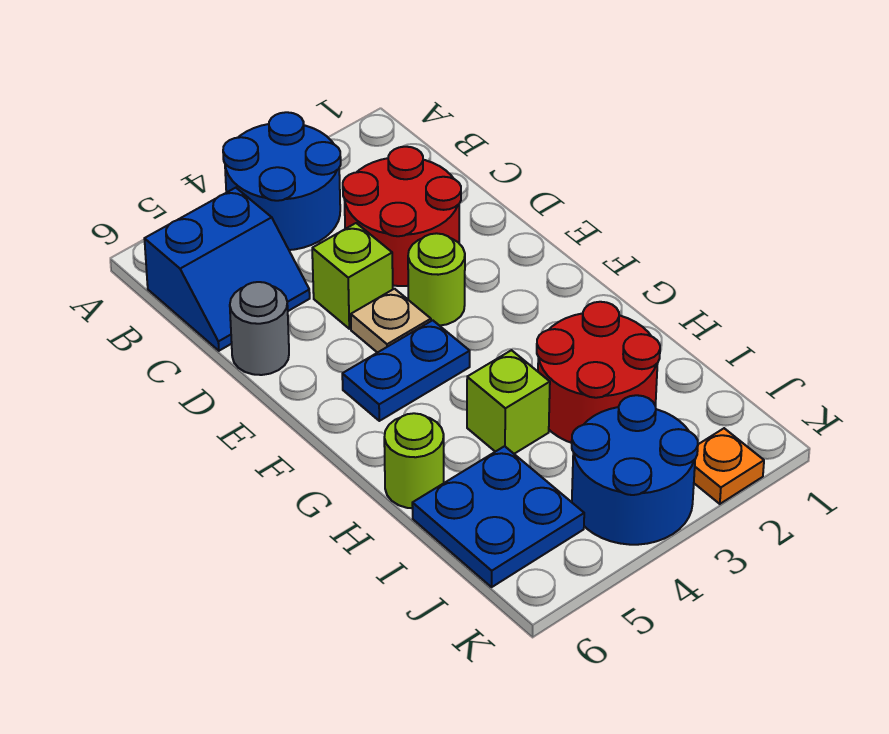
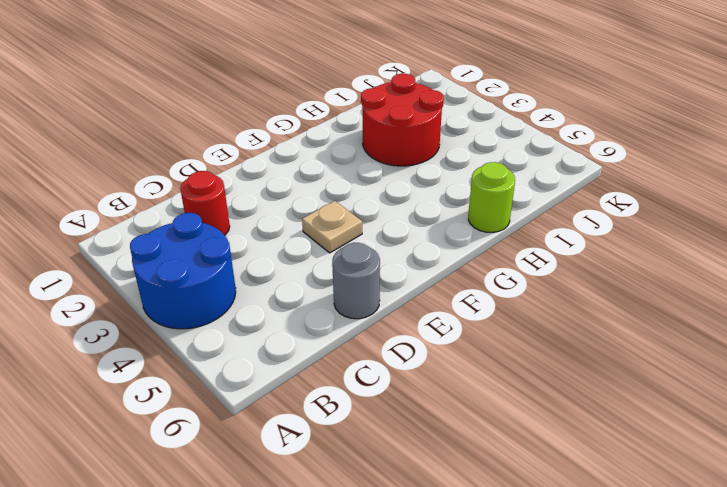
red round brick C2 level 1 -> red round brick C2:D3 level 1
none -> blue slope B5:C6 level 1 top B
none -> lime brick D4 level 1
none -> lime round brick E3 level 1

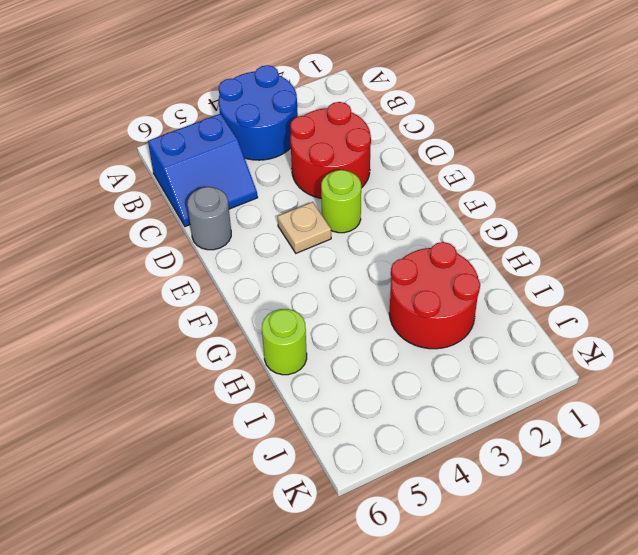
none -> lime brick D4 level 1
none -> blue plate F4:F5 level 1
none -> lime brick H4 level 1

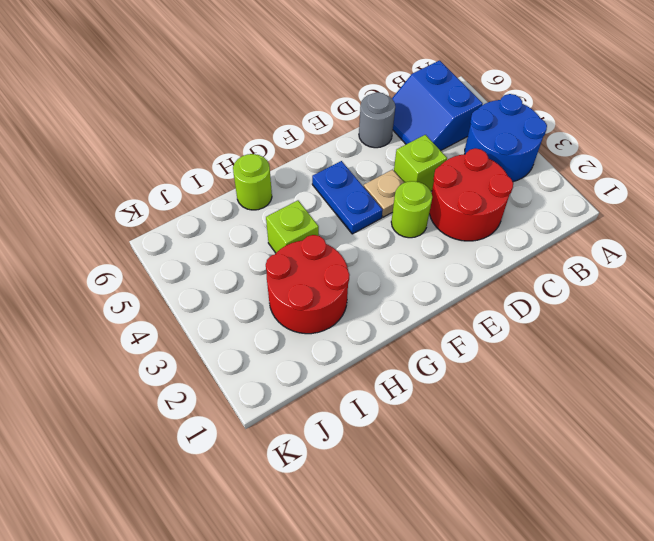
none -> blue plate I5:J6 level 1
none -> blue round brick J3:K4 level 1
none -> orange plate K2 level 1

